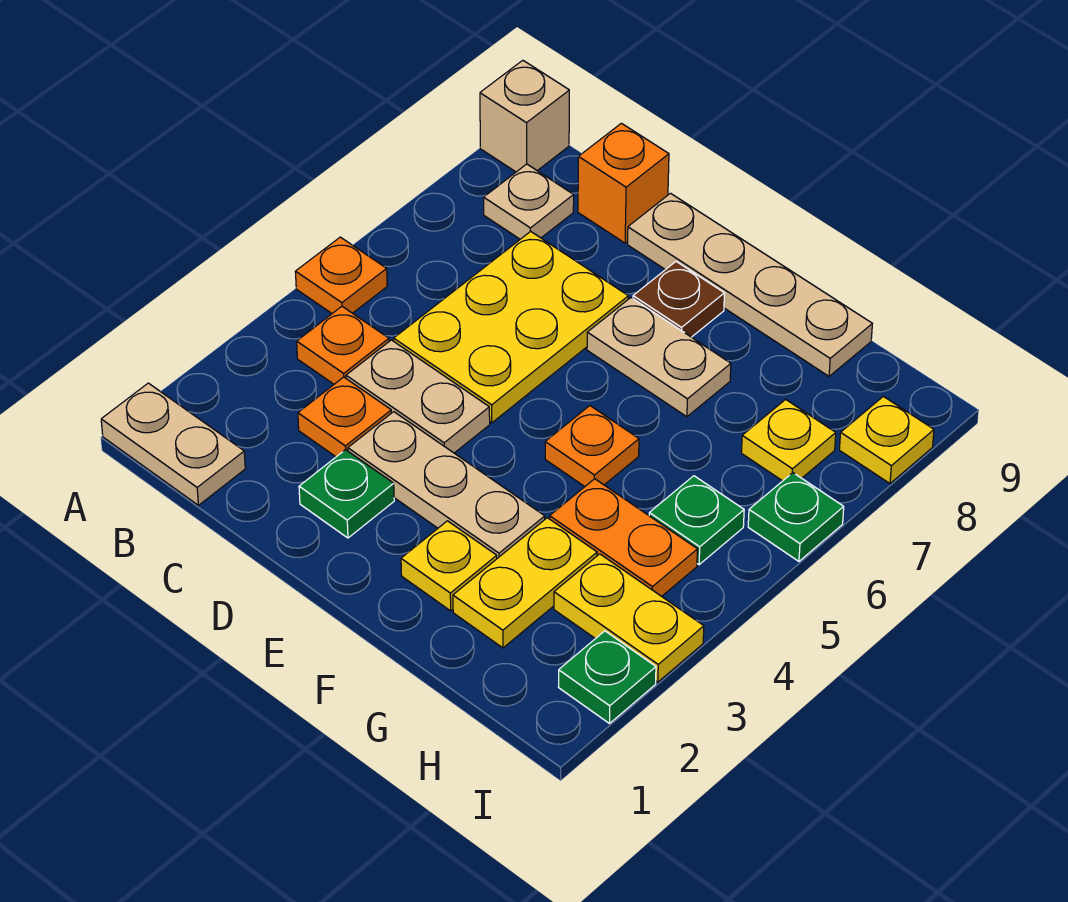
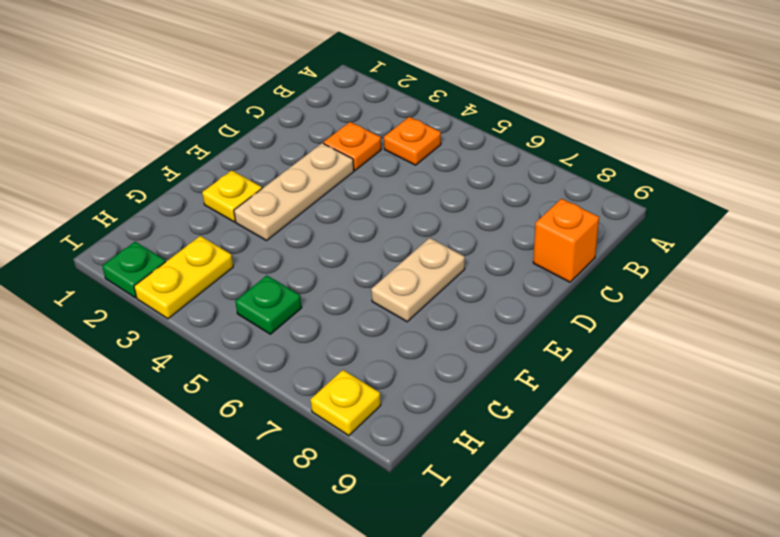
none -> tan plate A1:B1 level 1
none -> orange plate A5 level 1
none -> tan brick A9 level 1

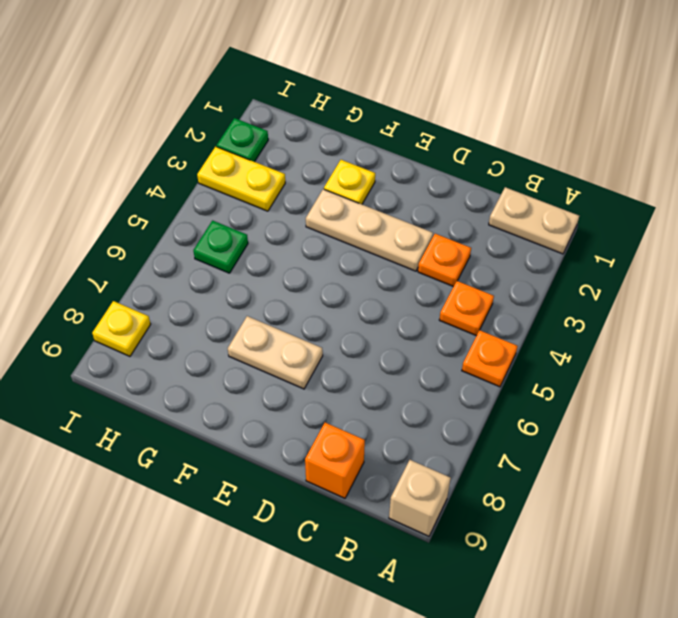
none -> tan plate B8 level 1
none -> tan plate C4:D4 level 1
none -> yellow plate C5:D7 level 1

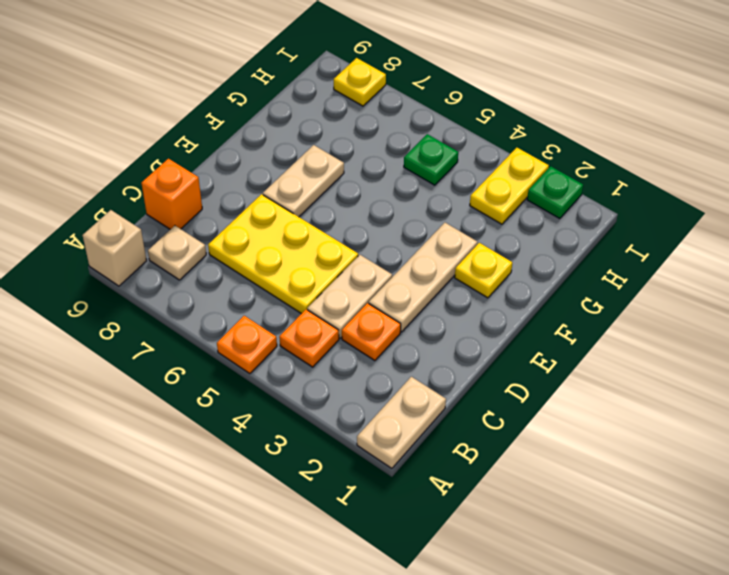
none -> green plate D2 level 1
none -> tan plate D9:G9 level 1
none -> brown plate E8 level 1

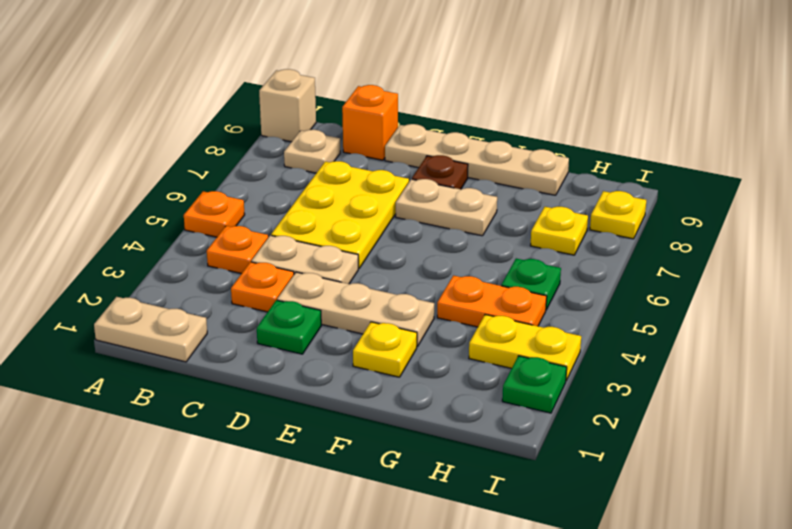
none -> orange plate F5 level 1
none -> yellow plate G2:G3 level 1
none -> green plate I6 level 1

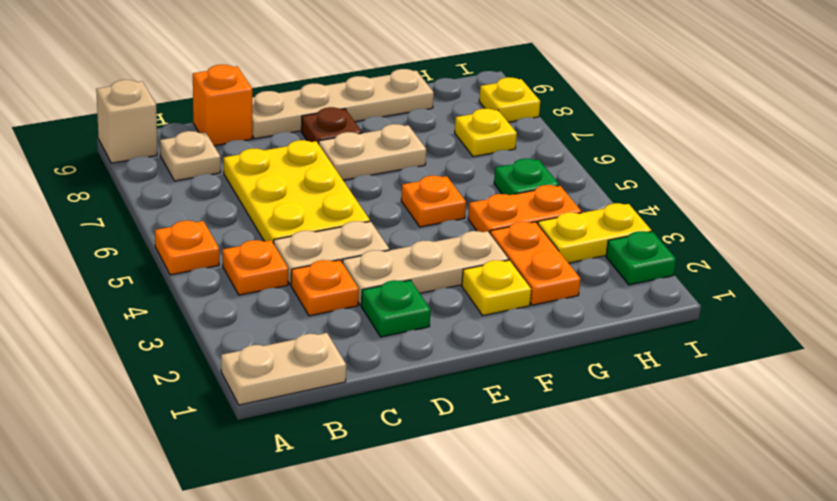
orange plate G2:G3 level 1 -> yellow plate G2:G3 level 1
none -> green plate I6 level 1

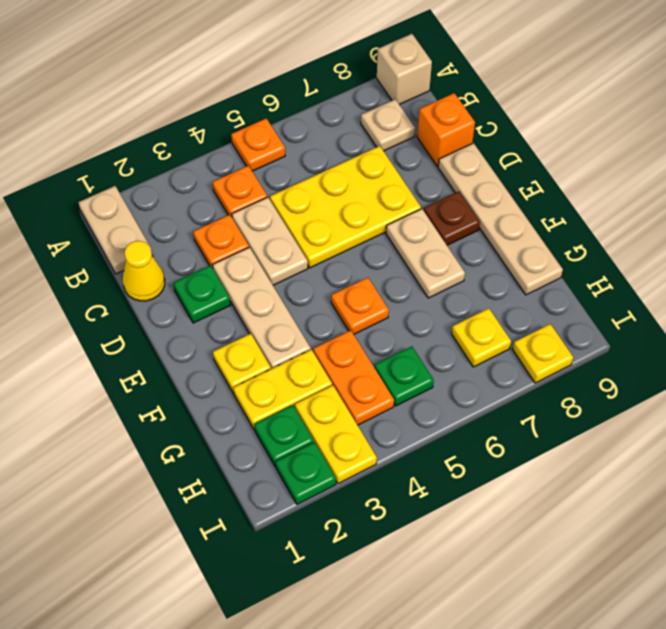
yellow cone C1 level 1 -> none
green plate H2 level 1 -> green plate I6 level 1

